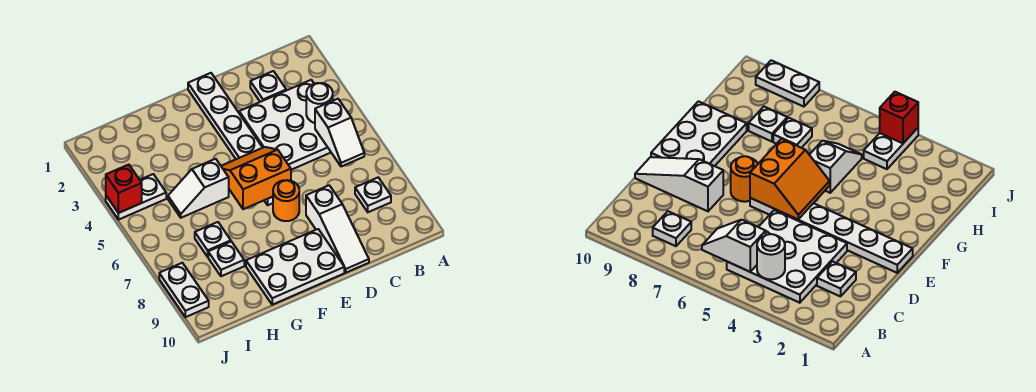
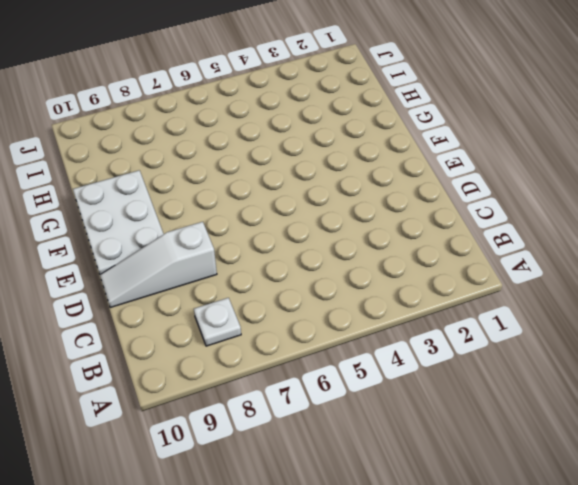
none -> white plate B3:D5 level 1
none -> white plate C2 level 1
none -> white plate E1:E6 level 1

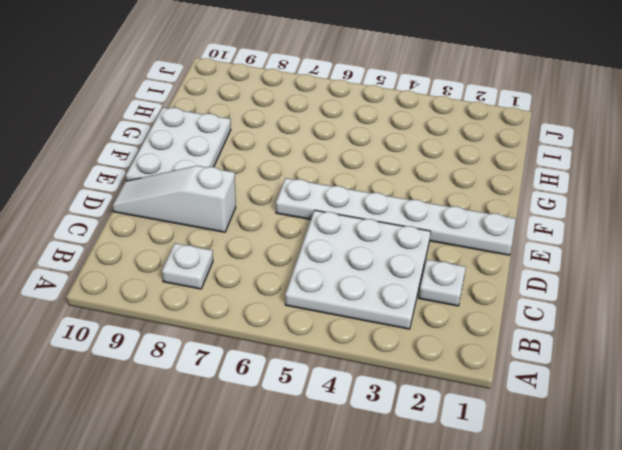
none -> orange round brick E7 level 1
none -> white slope G5:H5 level 1 top G
none -> white plate H7 level 1

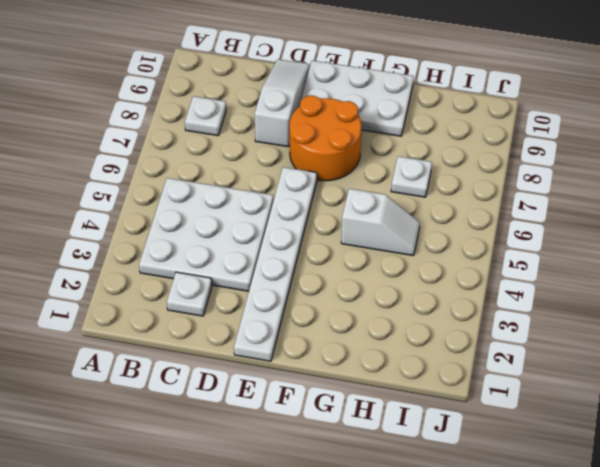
orange round brick E7:F8 level 1 -> orange round brick E7 level 1
none -> white plate H8 level 1
none -> white plate I4:J4 level 1
none -> white plate J8:J9 level 1

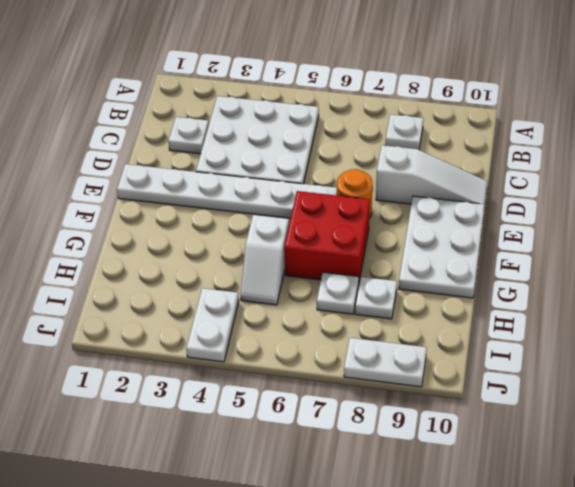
red brick F6:G7 level 1 -> none
none -> white round brick B4 level 2
none -> white slope B5:B6 level 2 top 5
none -> orange slope E5:F6 level 2 top 6

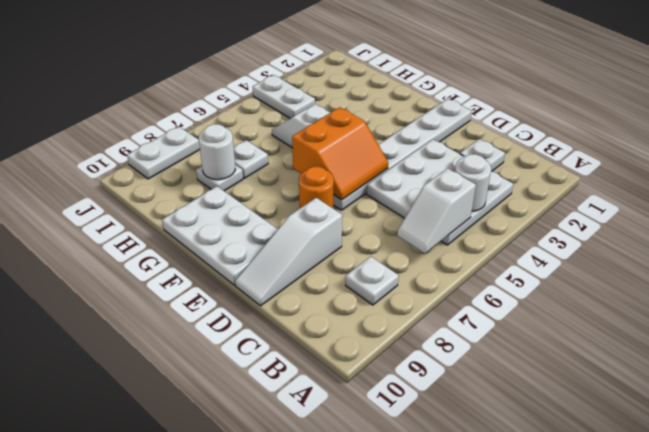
orange slope E5:F6 level 2 top F -> orange slope E5:F6 level 2 top 6
white round brick H8 level 2 -> none
none -> red brick J4 level 2

